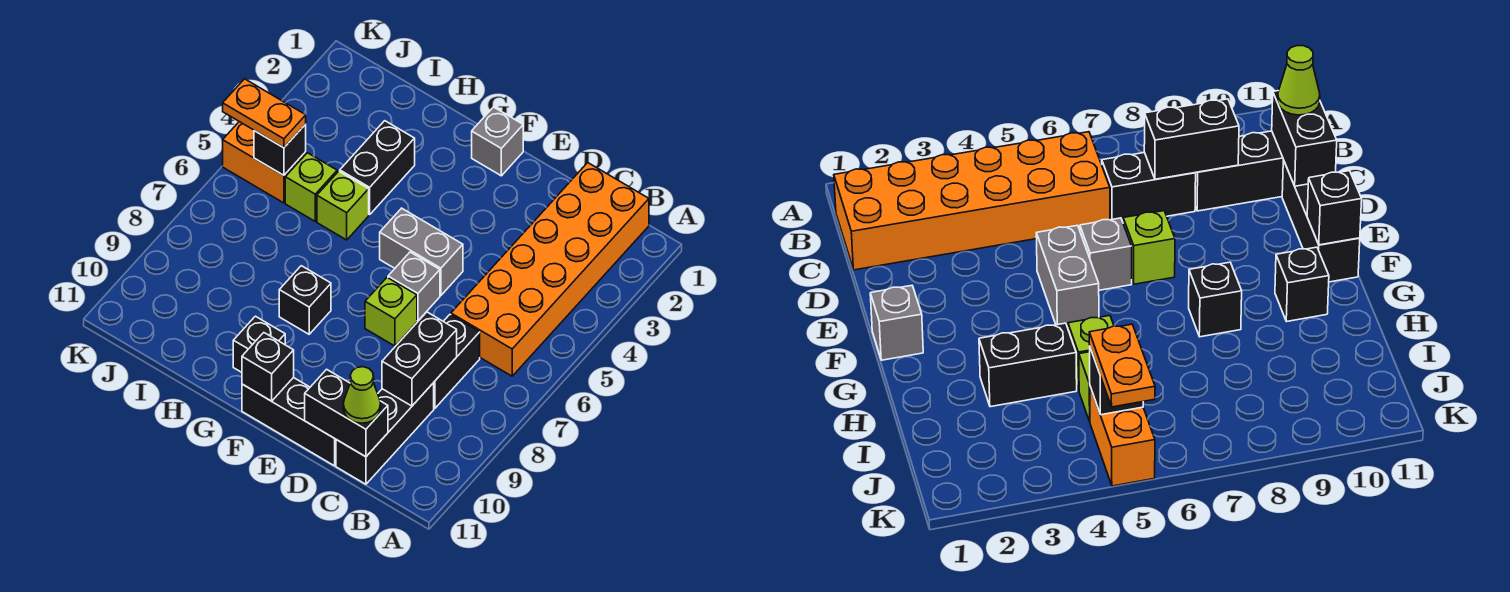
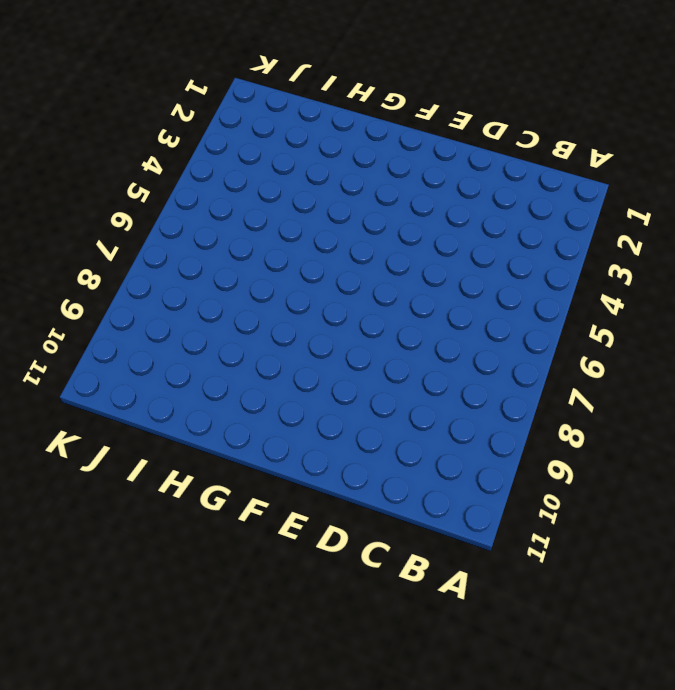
none -> orange brick B1:C6 level 1
none -> black brick C7:C8 level 1
none -> black brick C9:C11 level 1

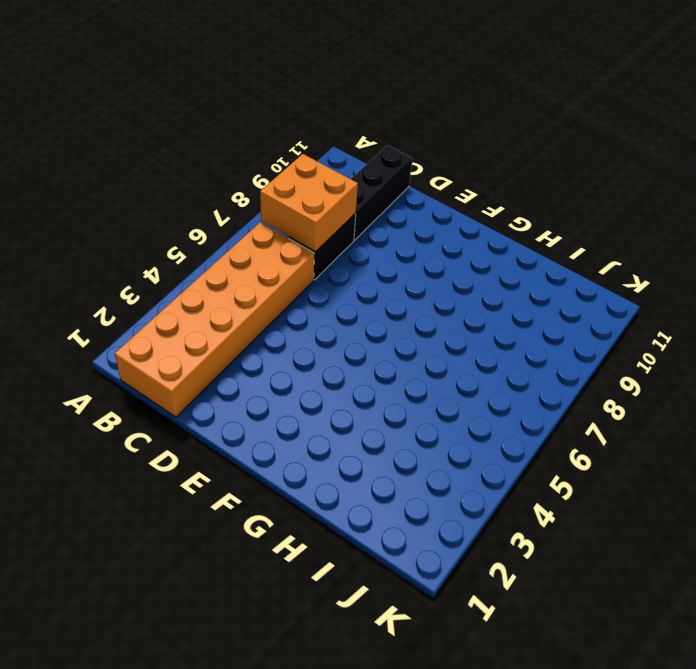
orange brick B7:C8 level 2 -> black brick C8:C9 level 2
none -> black brick D11:F11 level 1
none -> grey brick E5:F5 level 1
none -> grey brick E6 level 1

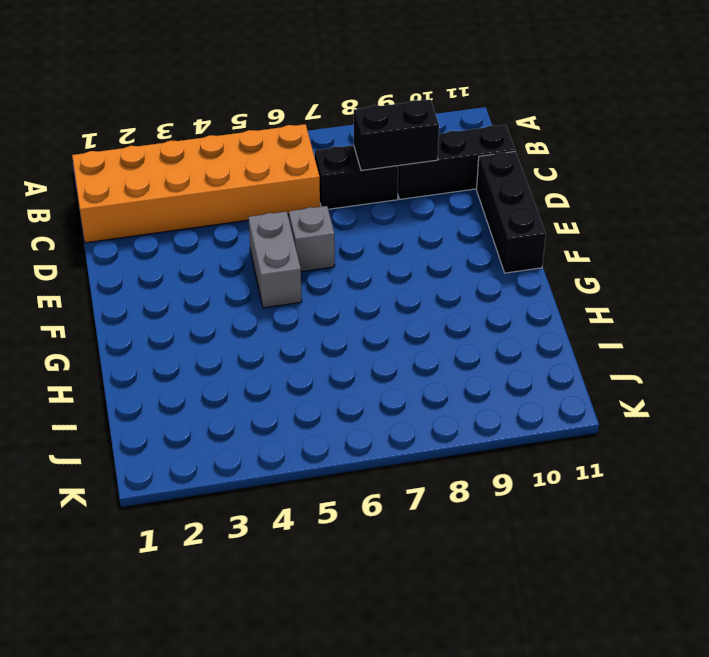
none -> lime brick E7 level 1
none -> grey brick F1 level 1
none -> black brick G8 level 1

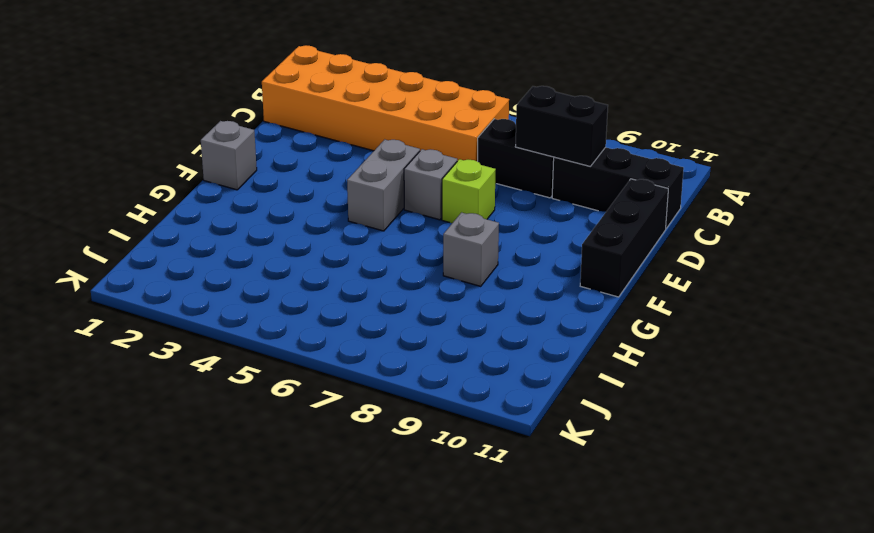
grey brick G8 level 1 -> black brick G8 level 1
none -> black brick G10 level 1
none -> black brick H3:H4 level 1
none -> lime brick H5 level 1

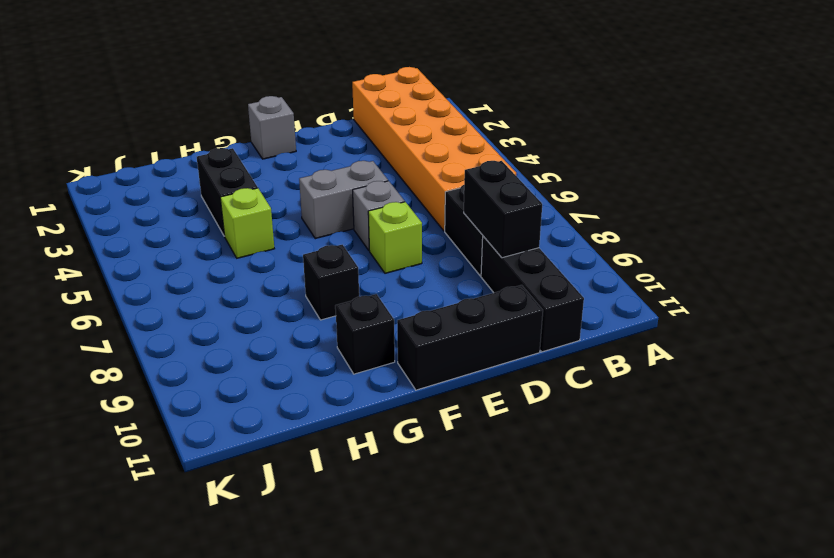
none -> lime brick I5 level 1
none -> orange brick J5:K5 level 1
none -> black brick C11:D11 level 2

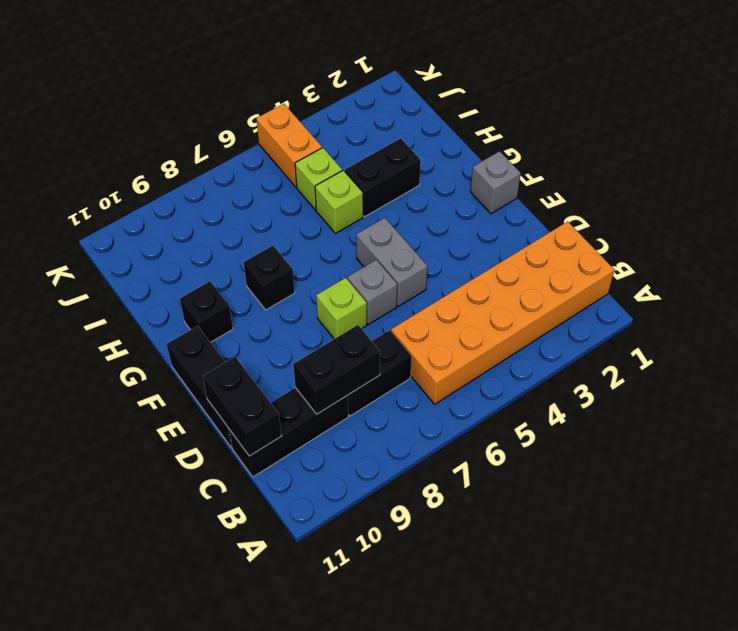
none -> black brick F11 level 2
none -> black brick J5 level 2
none -> lime cone C11 level 3

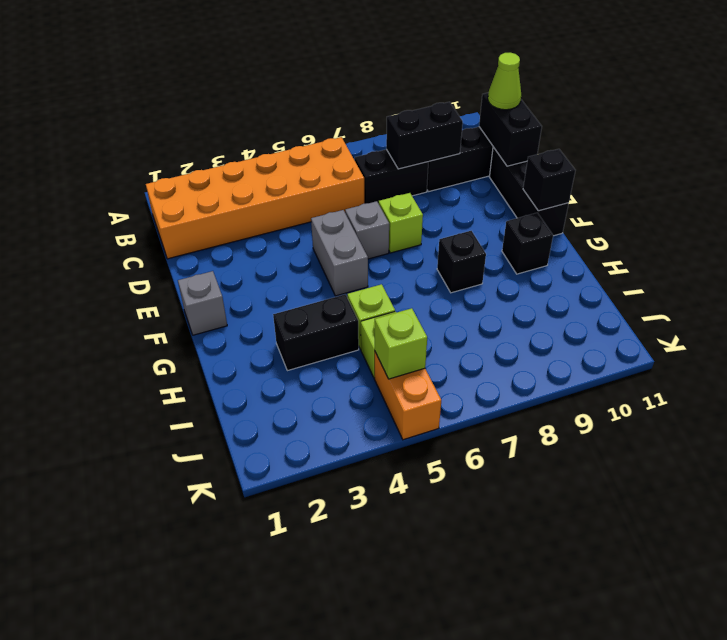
lime brick J5 level 2 -> black brick J5 level 2
none -> orange plate J5:K5 level 3

